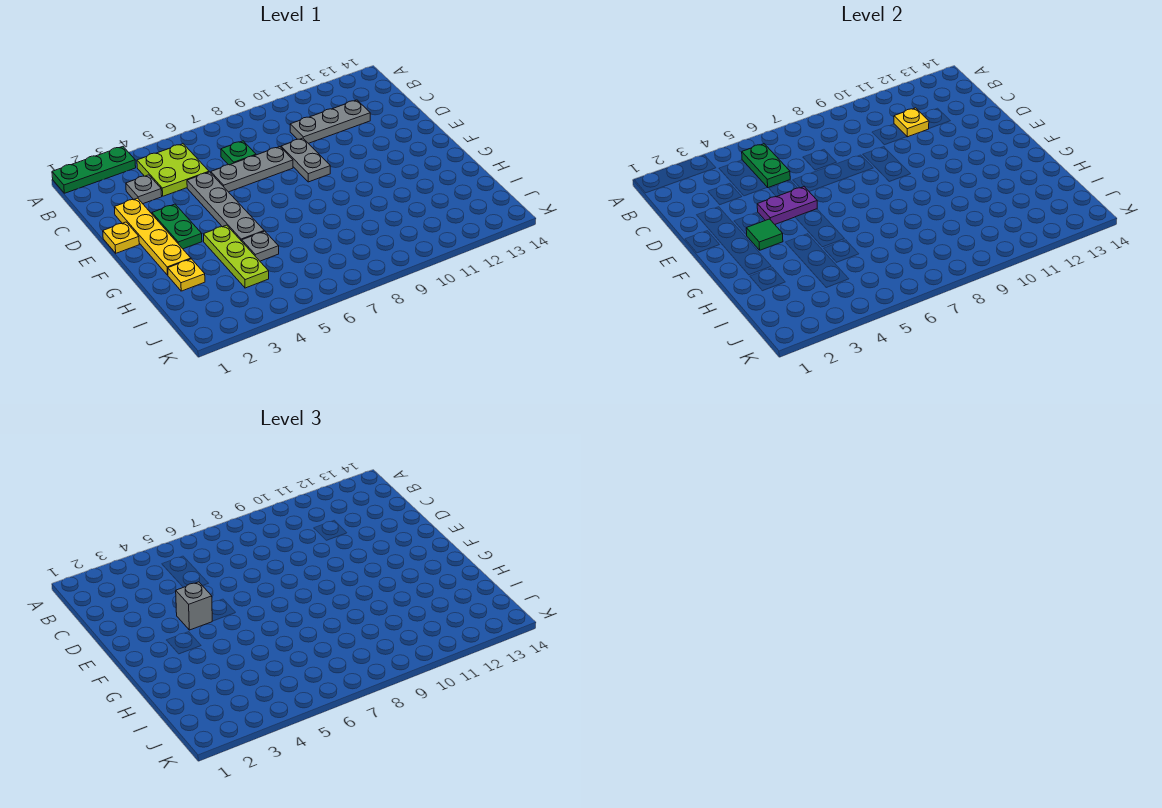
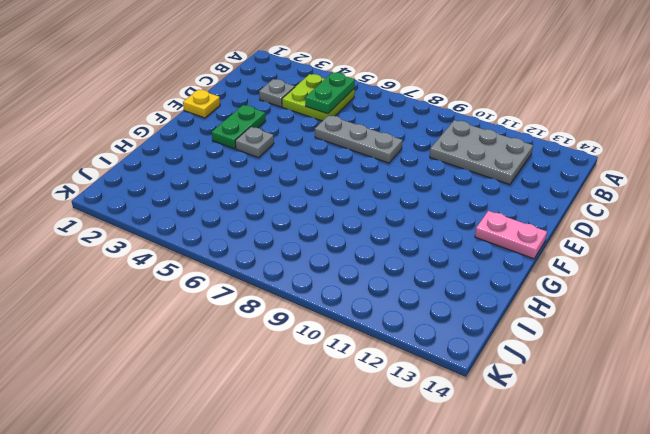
grey plate B10:C12 level 1 -> grey plate C10:C12 level 1
grey plate F4 level 1 -> grey plate H5 level 1
pink plate F13:F14 level 1 -> none
none -> green plate A1:A3 level 1
none -> green plate C7 level 1
none -> yellow plate D2:G2 level 1

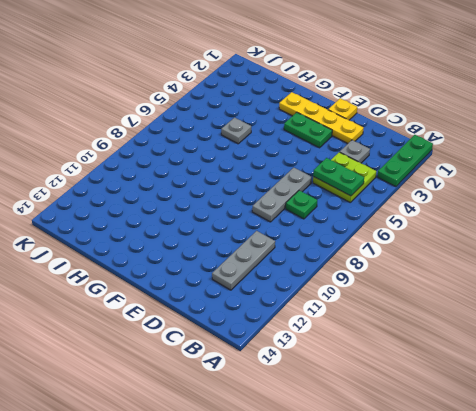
none -> grey plate D5:G5 level 1
none -> grey plate D9:E9 level 1
none -> lime plate G4:I4 level 1

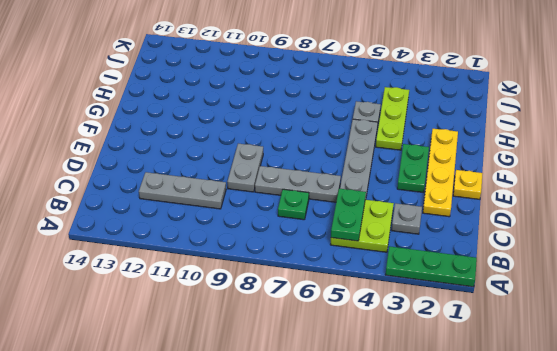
none -> yellow plate H2 level 1
none -> yellow plate C11 level 2
none -> purple plate E4:E5 level 2

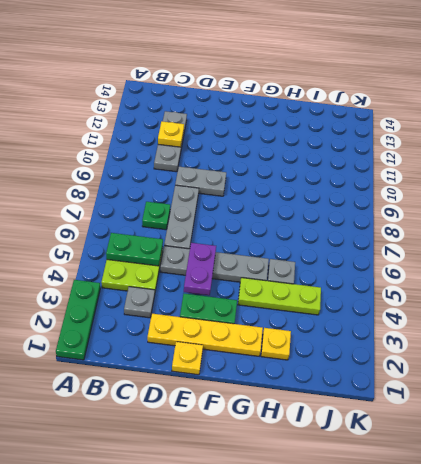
none -> green tile F3 level 2
none -> grey brick E4 level 3

